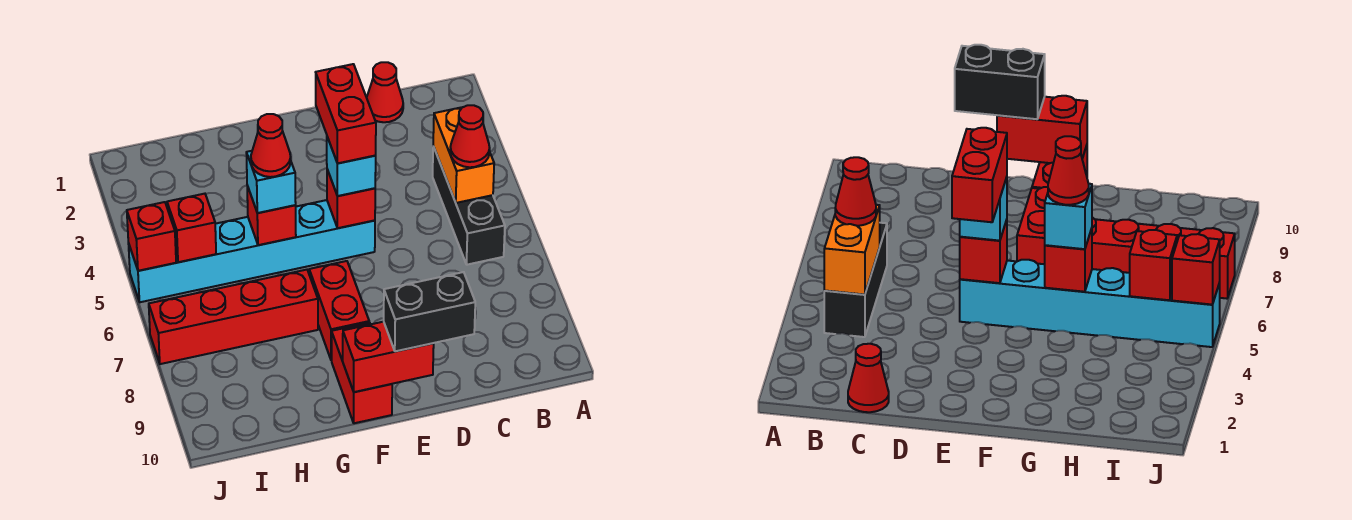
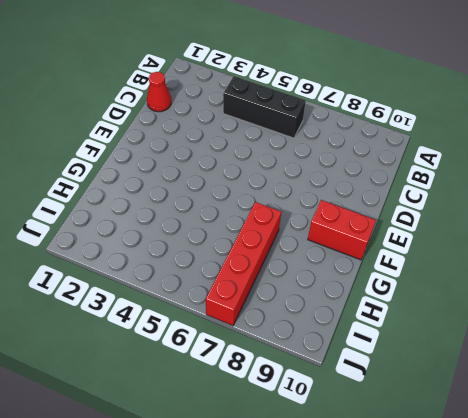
none -> cyan brick E5:J5 level 1
none -> red brick F7:F8 level 1
none -> orange brick B4:B5 level 2

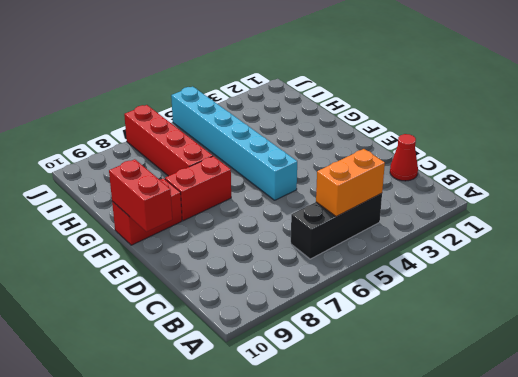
none -> red brick E5 level 2
none -> red brick G5 level 2
none -> red brick I5 level 2

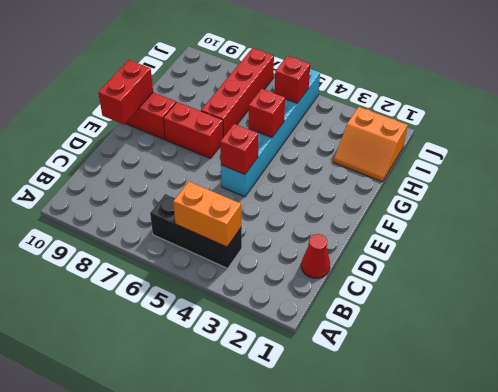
orange slope H1:I2 level 1 top I -> none
none -> red brick J5 level 2
none -> red cone B5 level 3
none -> black brick D10:E10 level 3

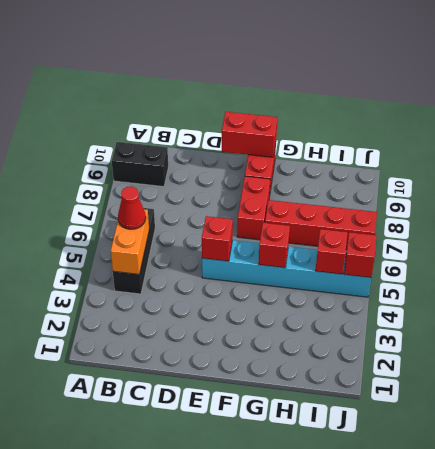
black brick A9:B9 level 1 -> black brick D10:E10 level 3
none -> red cone C1 level 1
none -> cyan brick E5 level 3
none -> cyan brick G5 level 3

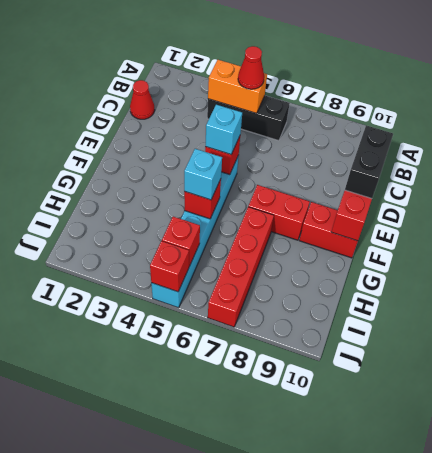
none -> red brick E4:E5 level 4
none -> red cone G5 level 4

